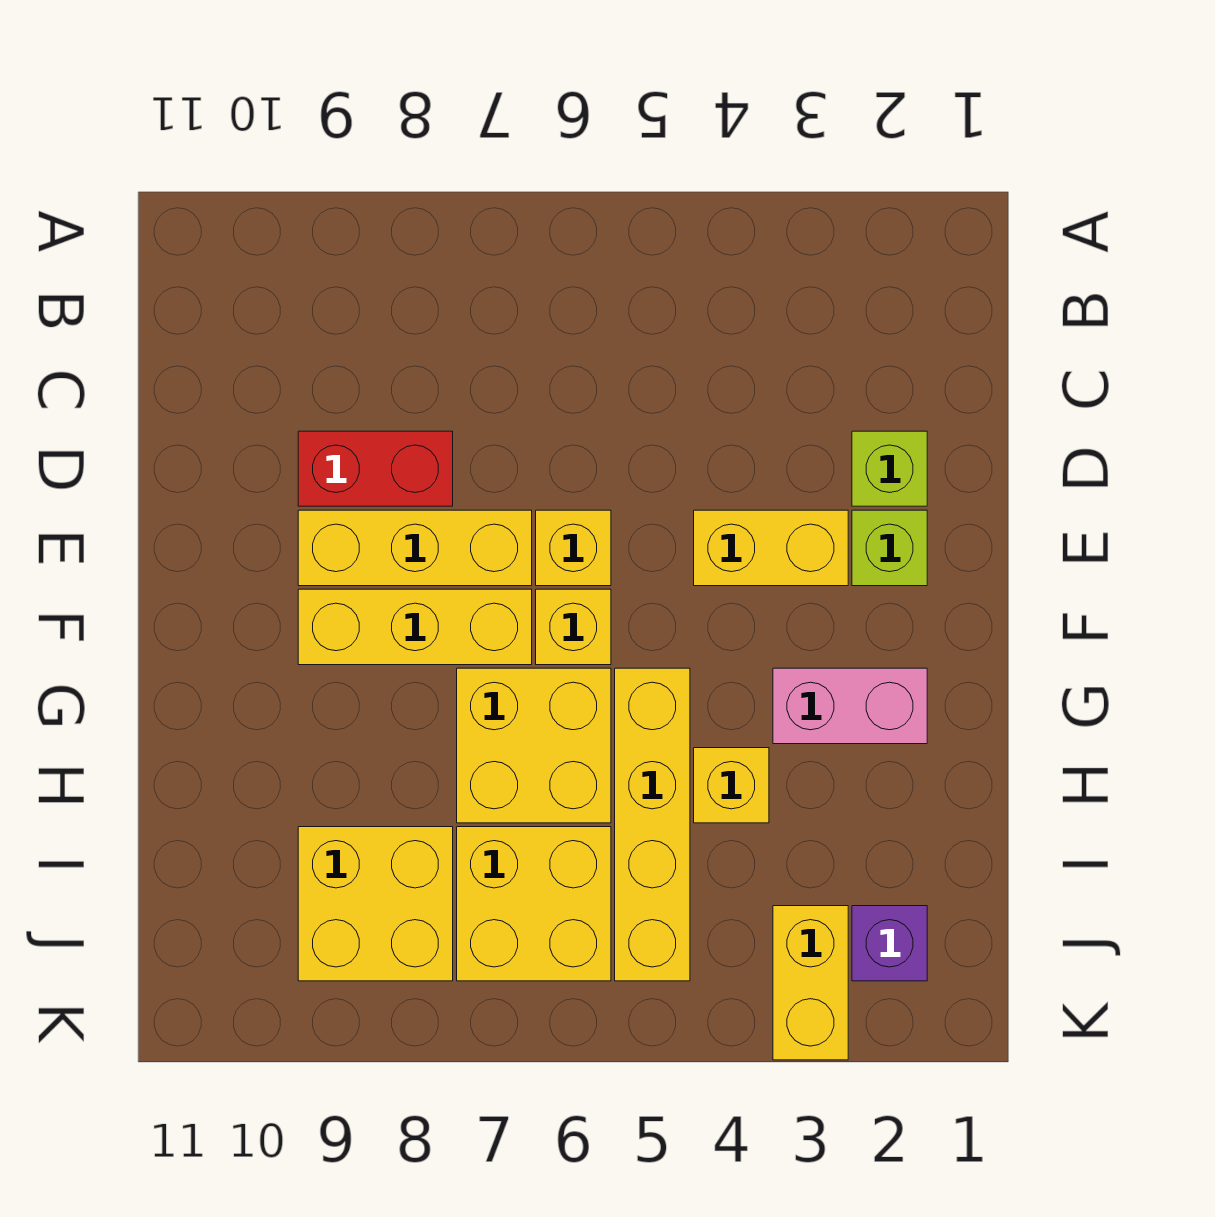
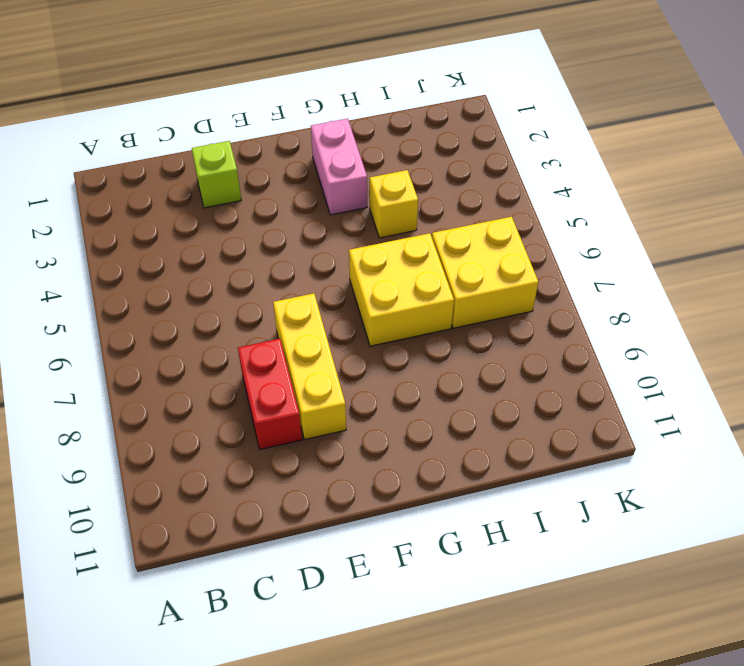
none -> lime brick E2 level 1
none -> yellow brick E3:E4 level 1
none -> yellow brick E6 level 1

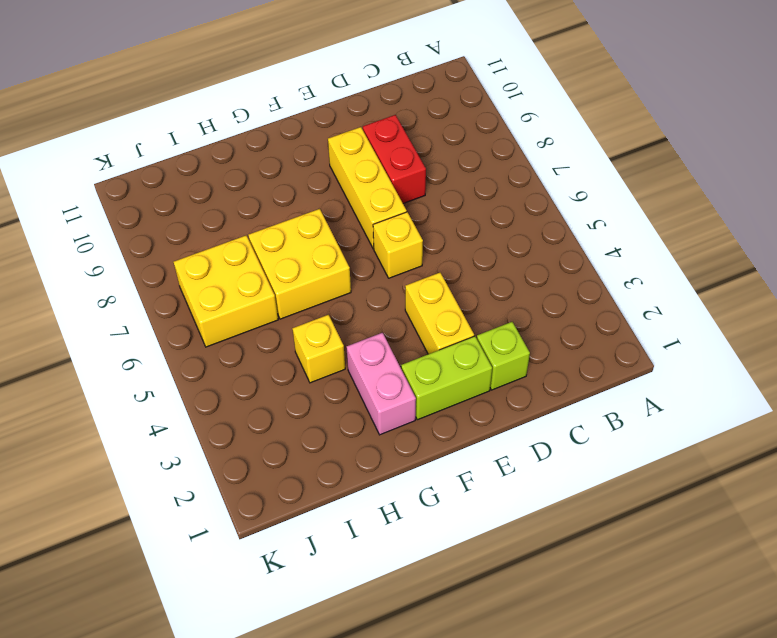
lime brick E2:F2 level 1 -> lime brick E2 level 1
none -> yellow brick F6 level 1
none -> yellow brick F7:F9 level 1
none -> yellow brick G5:J5 level 1

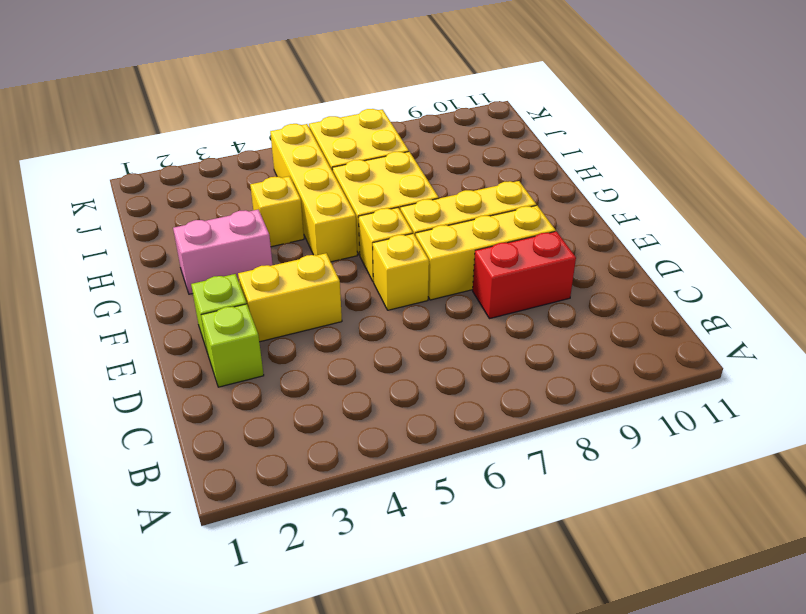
none -> yellow brick I8:J9 level 1
none -> purple brick J2 level 1
none -> yellow brick J3:K3 level 1

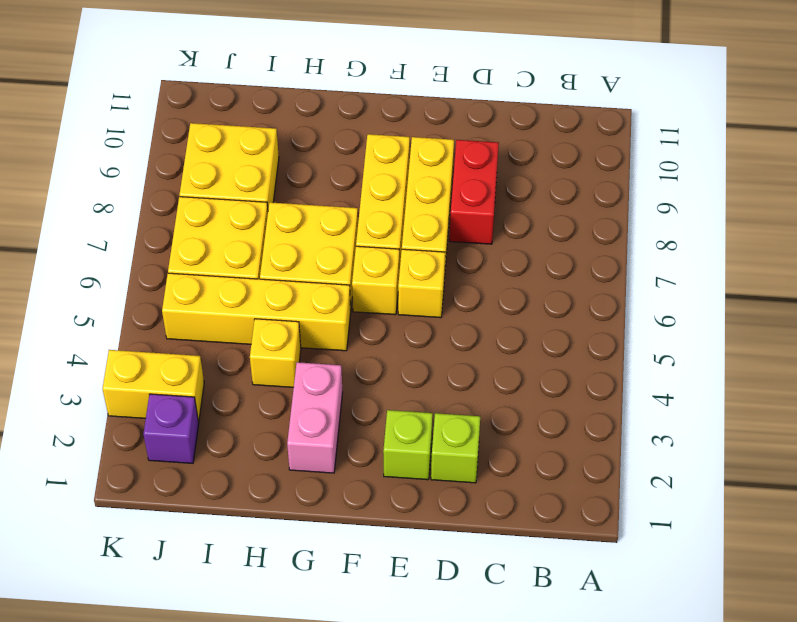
none -> yellow brick E3:E4 level 1

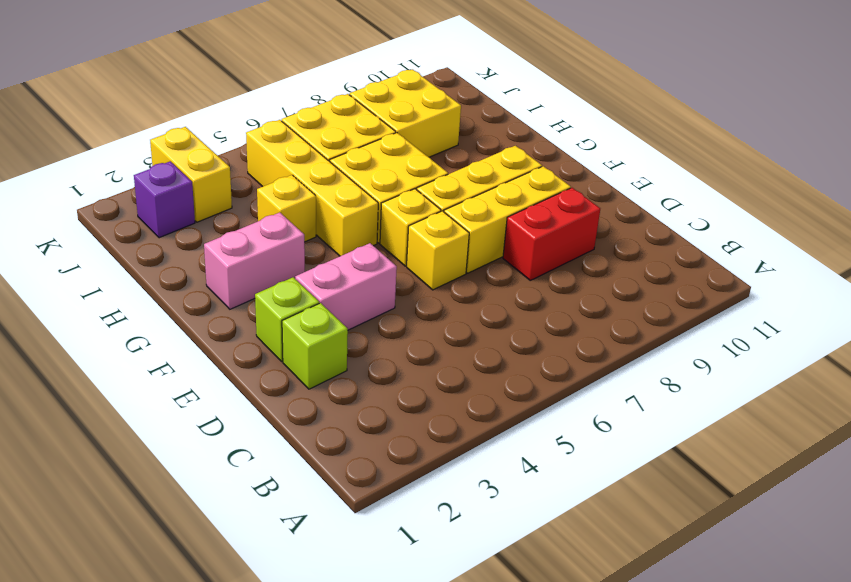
pink brick E3:E4 level 1 -> yellow brick E3:E4 level 1

